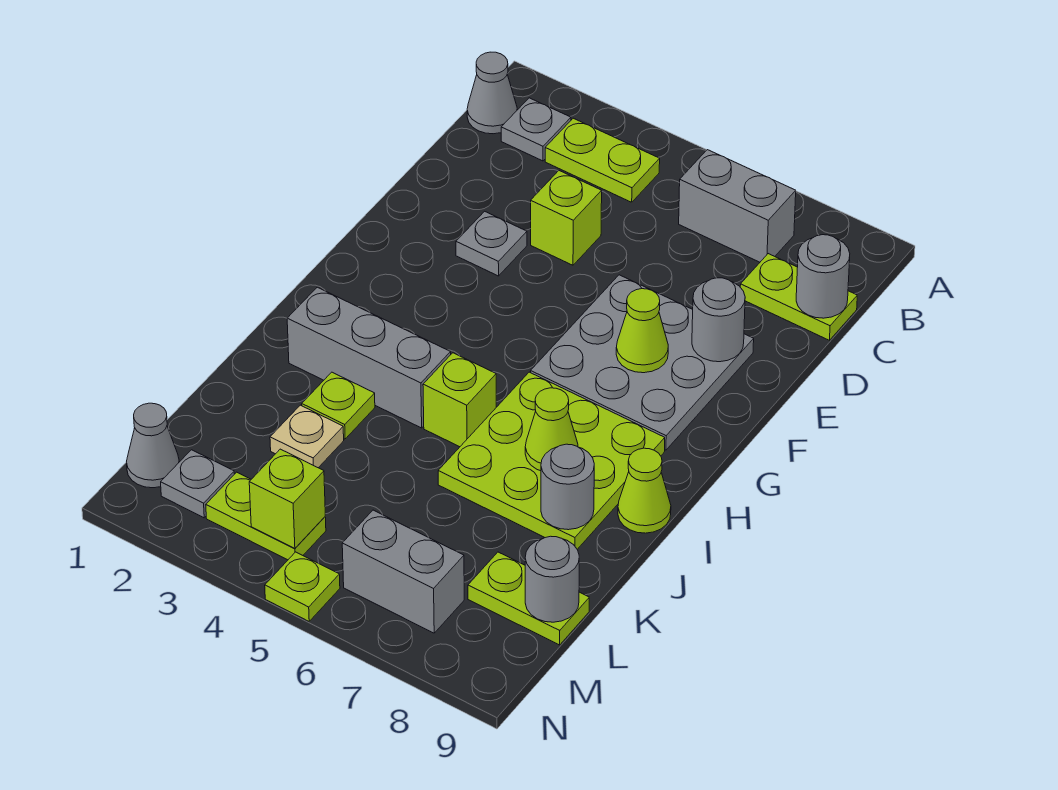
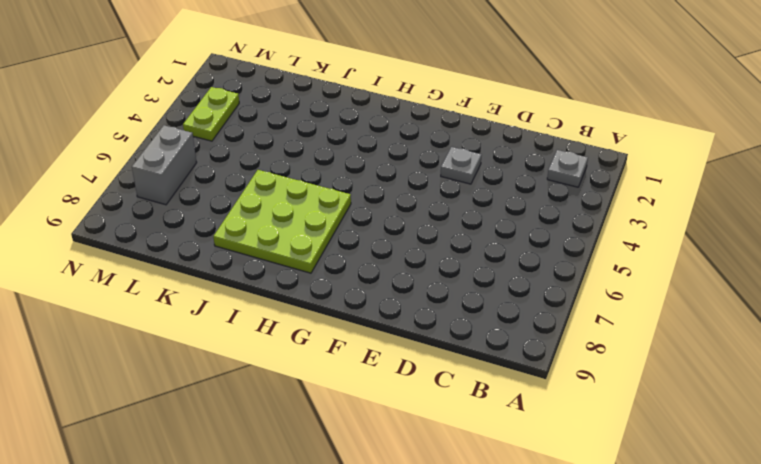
none -> grey cone B1 level 1
none -> lime plate B3:B4 level 1
none -> grey brick B6:B7 level 1

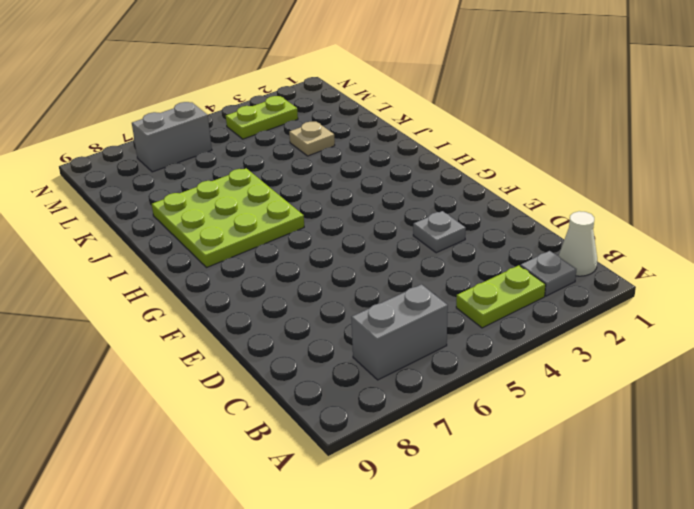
white cone B1 level 1 -> grey cone B1 level 1
none -> lime plate C8:C9 level 1
none -> lime brick D4 level 1
none -> grey plate E6:G8 level 1

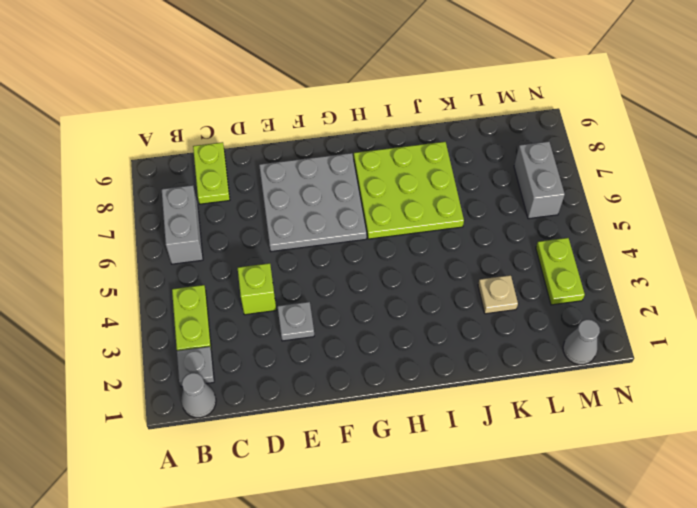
none -> grey brick I2:I4 level 1
none -> lime brick I5 level 1
none -> lime cone I9 level 1

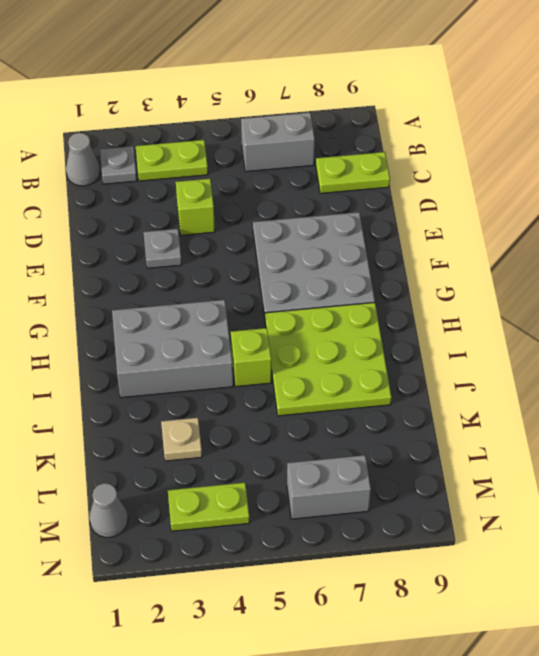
grey brick H2:I4 level 1 -> grey brick I2:I4 level 1
none -> lime cone I9 level 1
none -> lime plate J3 level 1
none -> lime plate L8:L9 level 1

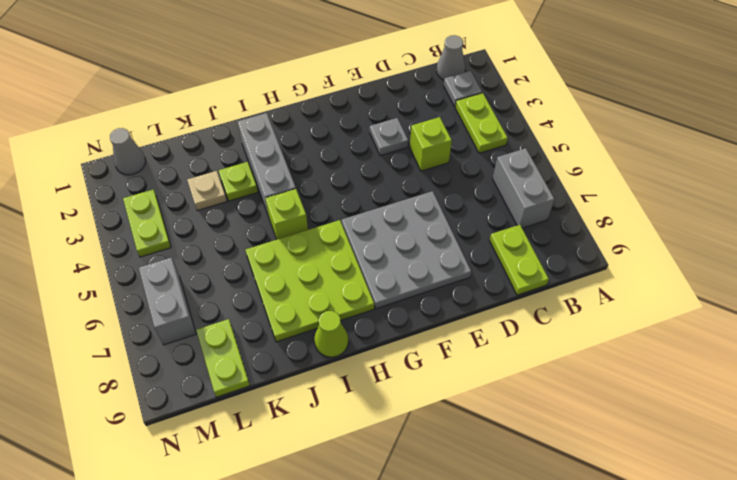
none -> grey plate M2 level 1
none -> lime plate N5 level 1
none -> grey round brick C9 level 2

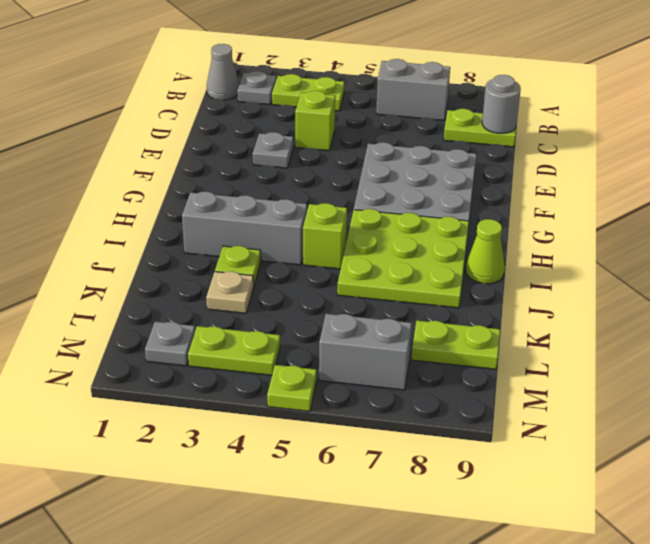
none -> grey cone M1 level 1
none -> grey round brick E8 level 2
none -> lime cone F7 level 2

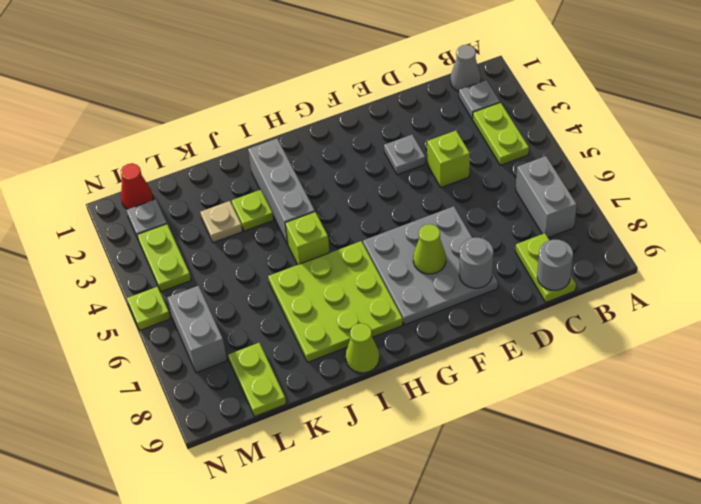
red cone M1 level 1 -> grey cone M1 level 1
none -> lime cone I7 level 2
none -> grey round brick J8 level 2
none -> grey round brick L9 level 2

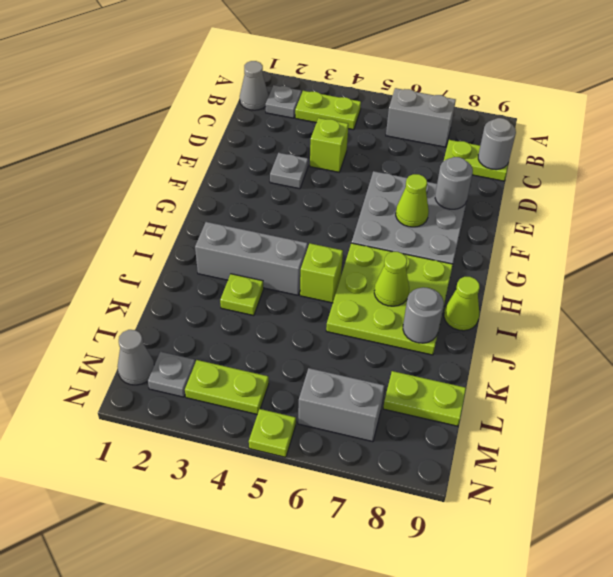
none -> tan plate K3 level 1
none -> grey round brick L9 level 2
none -> lime brick M4 level 2

